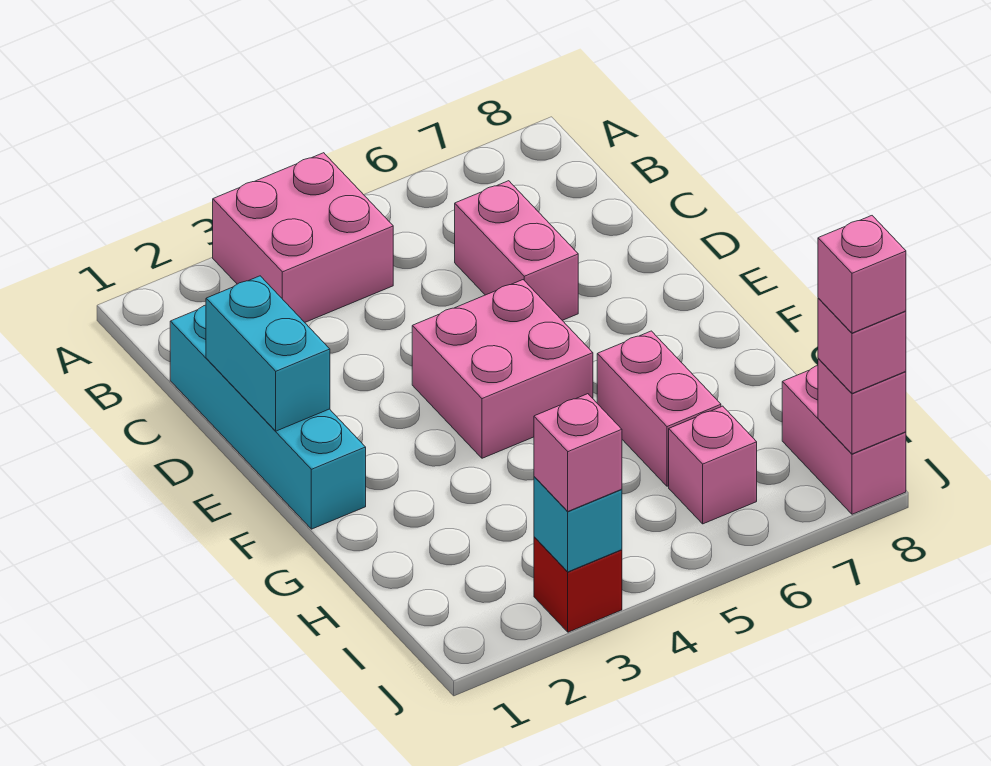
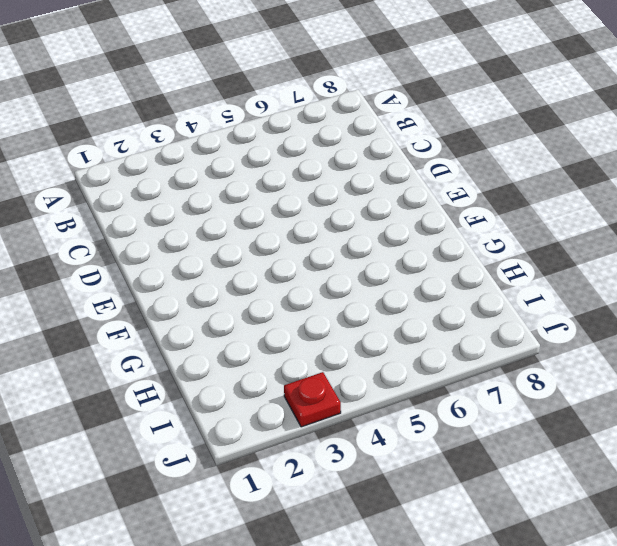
red plate J3 level 1 -> red brick J3 level 1
none -> pink brick A3:B4 level 1
none -> cyan brick C1:F1 level 1
none -> pink brick C6:D6 level 1

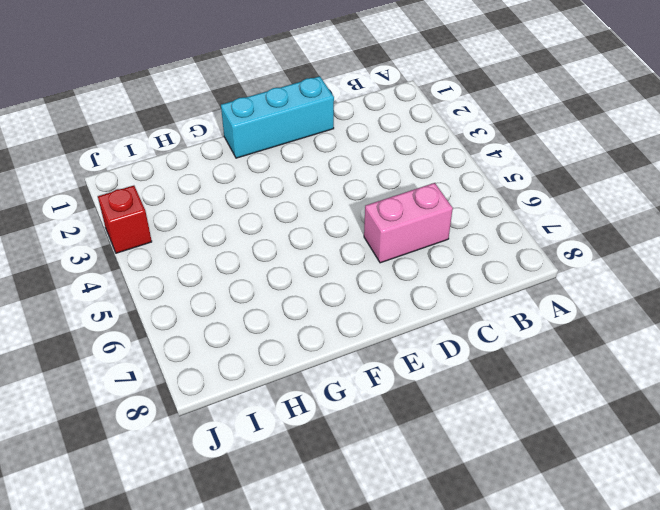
cyan brick D1:F1 level 1 -> cyan brick C1:F1 level 1
none -> pink brick A3:B4 level 1
none -> pink brick E4:F5 level 1
none -> pink brick G6:H6 level 1

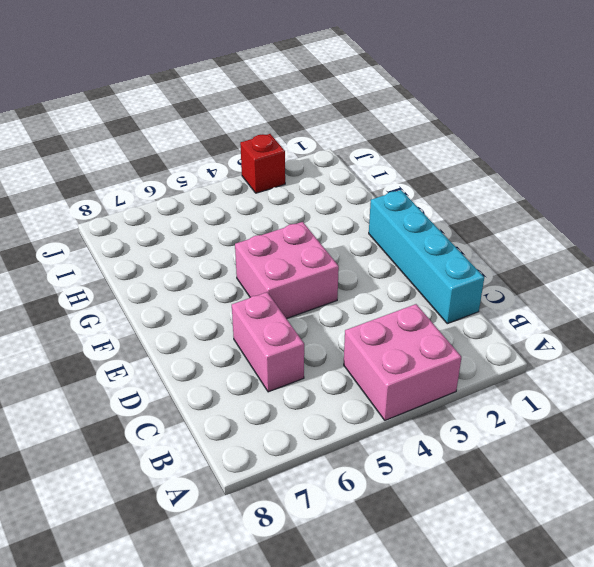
none -> pink brick G6:H6 level 1
none -> pink brick I6 level 1
none -> pink brick I8:J8 level 1

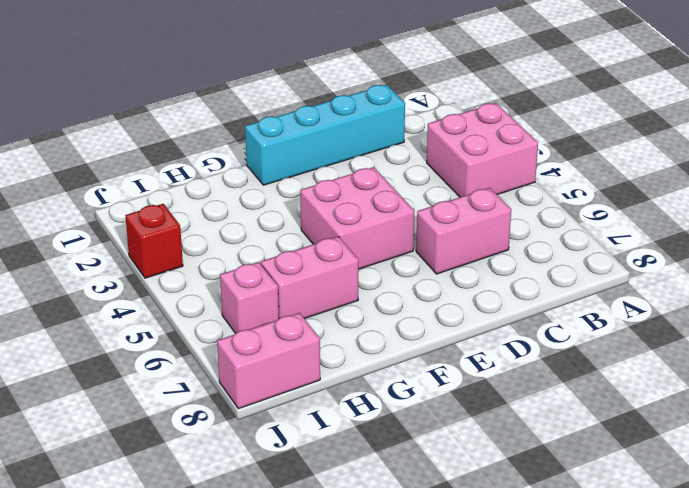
none -> cyan brick D1:E1 level 2
none -> cyan brick J3 level 2
none -> pink brick J8 level 2

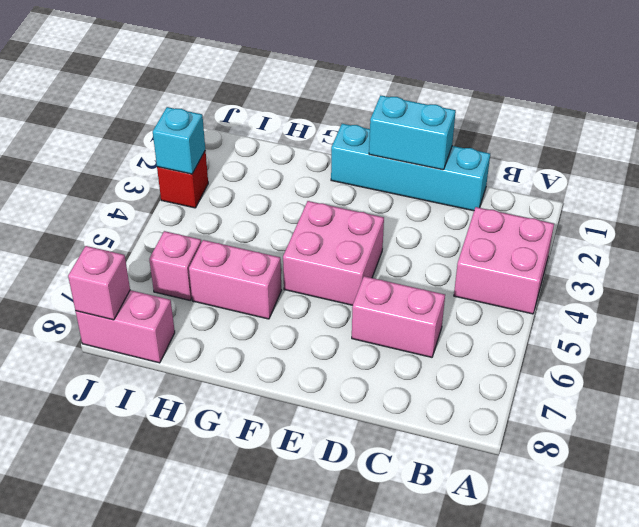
none -> pink brick J3 level 3
none -> pink brick J8 level 3
none -> pink brick J8 level 4

